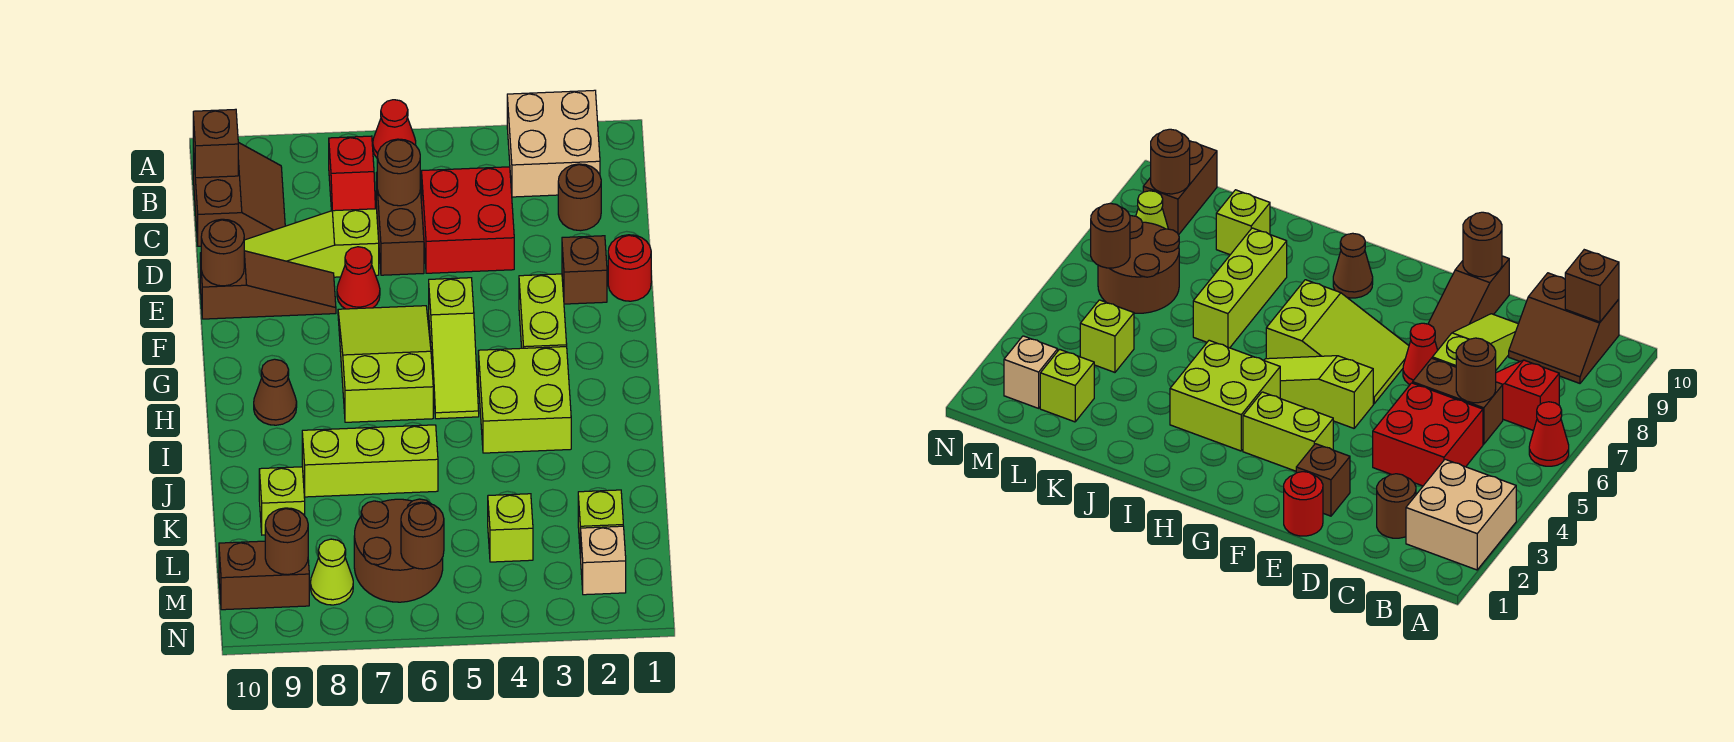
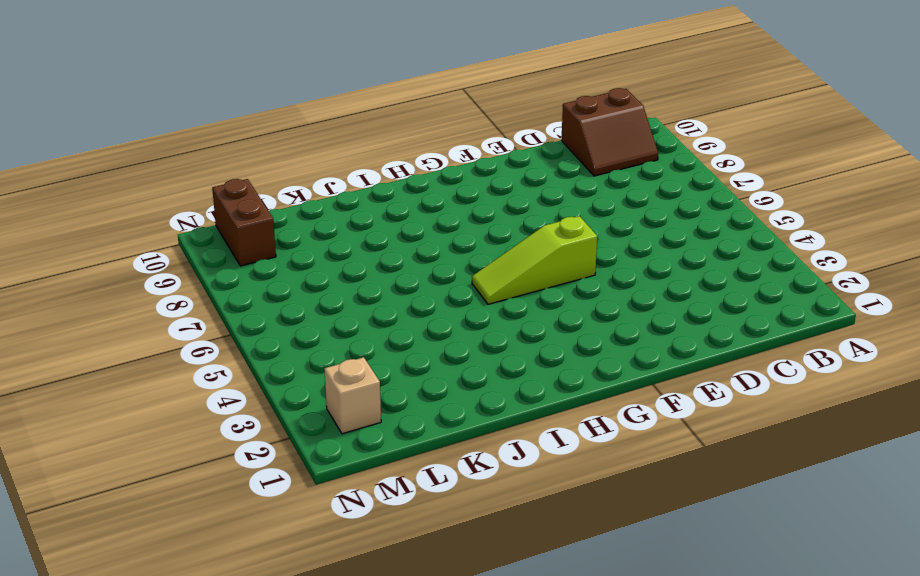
none -> tan brick A2:B3 level 1
none -> red cone A6 level 1
none -> red slope B7:C7 level 1 top B
none -> brown round brick C2 level 1

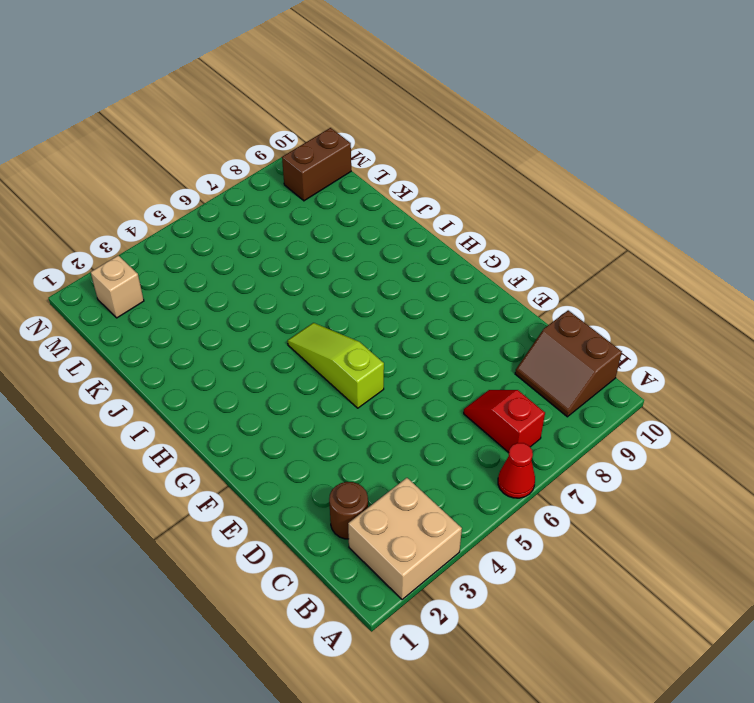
none -> red brick C4:D5 level 1
none -> brown brick C6:D6 level 1
none -> lime slope D7:D9 level 1 top 7
none -> red round brick E1 level 1

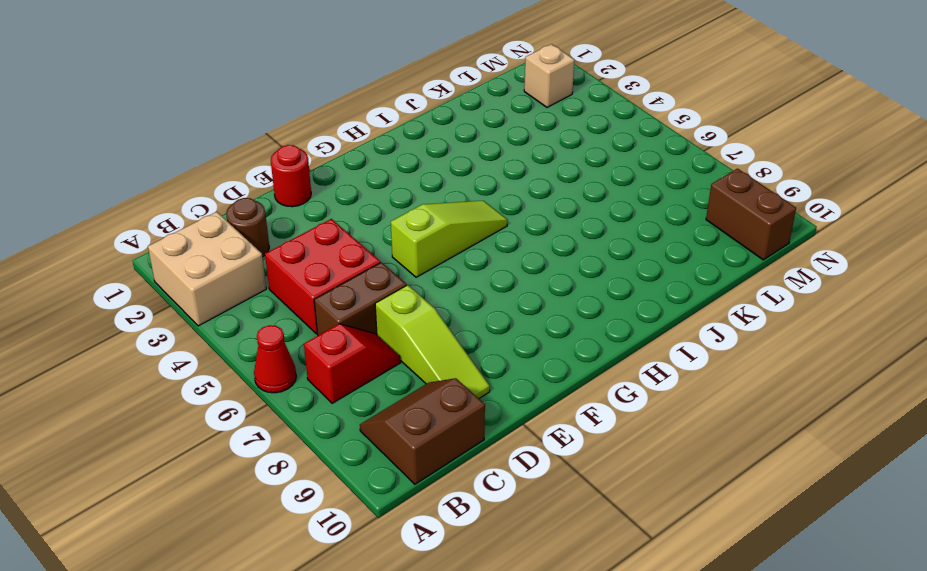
none -> brown brick E2 level 1
none -> red cone E7 level 1
none -> brown slope E8:E10 level 1 top 10
none -> lime brick F3:G3 level 1

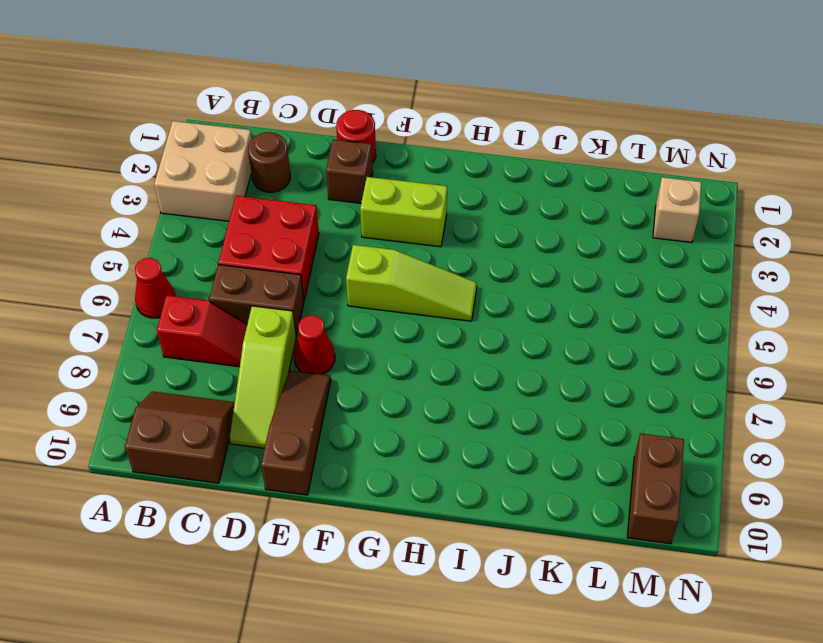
none -> lime slope F6:H7 level 1 top H
none -> lime brick H3:I4 level 1
none -> brown cone H9 level 1
none -> lime brick J6:J8 level 1

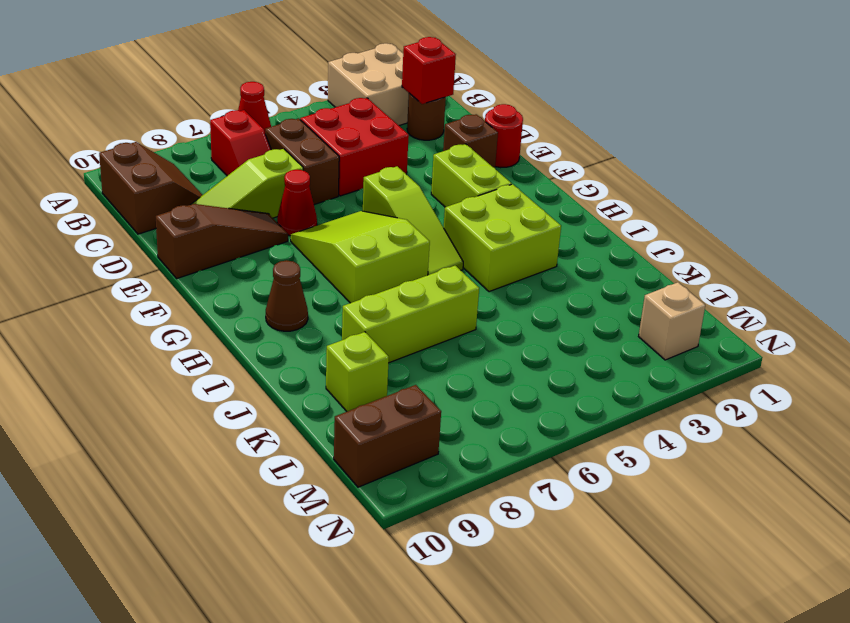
red brick C2 level 2 -> none
none -> lime brick L2 level 1
none -> lime brick L4 level 1
none -> brown round brick L6:M7 level 1
none -> lime cone M8 level 1

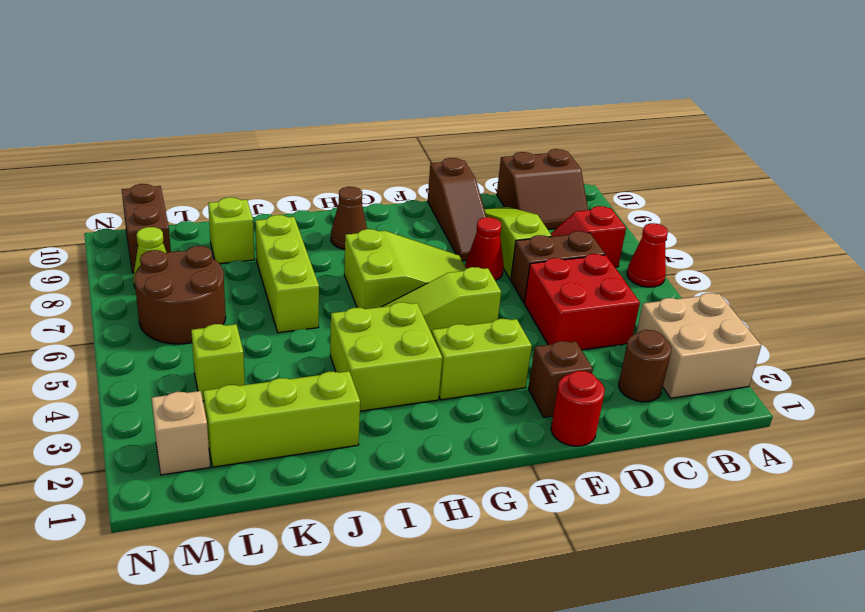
lime brick J2:L2 level 1 -> lime brick L2 level 1
none -> brown brick B10 level 2
none -> brown round brick C6 level 2
none -> brown round brick E10 level 2
none -> brown round brick M6 level 2

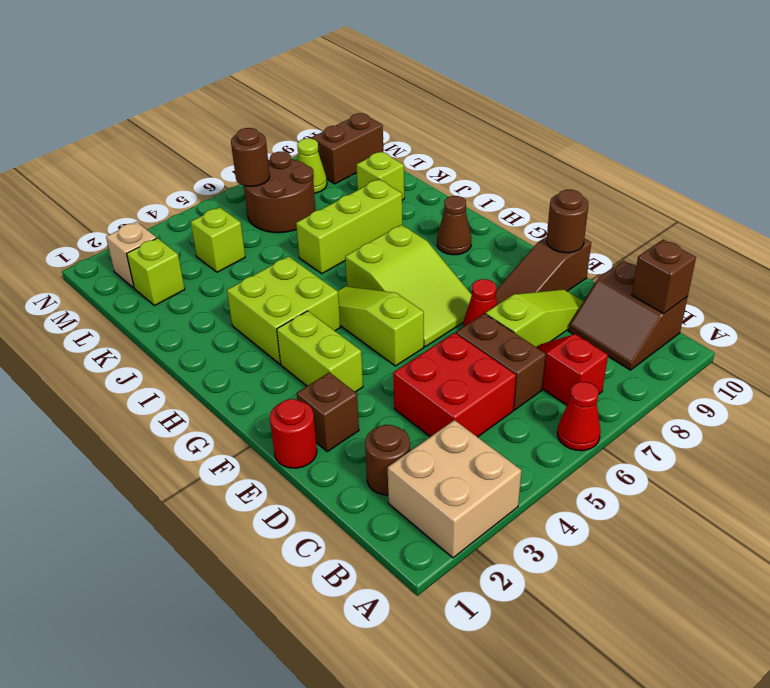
none -> brown round brick C6 level 2
none -> brown round brick M9 level 2

